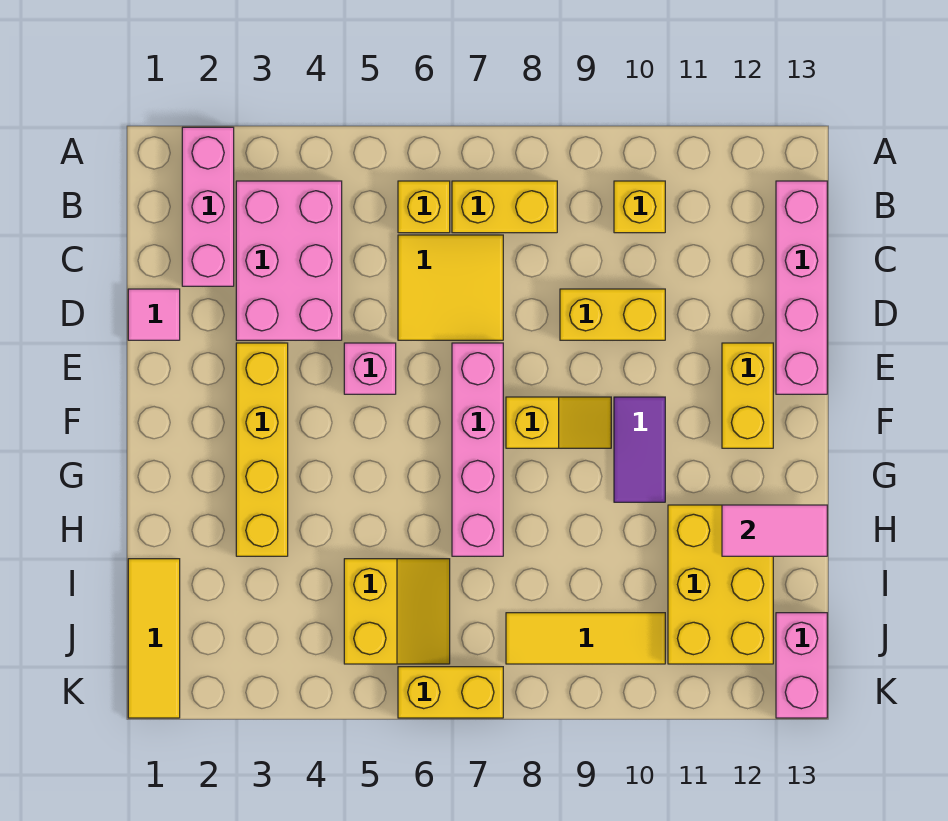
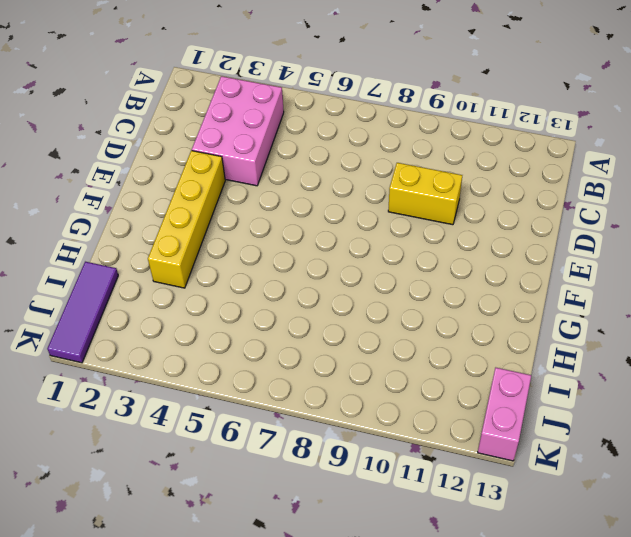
purple tile I1:K1 level 1 -> yellow tile I1:K1 level 1
none -> pink brick A2:C2 level 1
none -> yellow brick B6 level 1
none -> yellow brick B7:B8 level 1

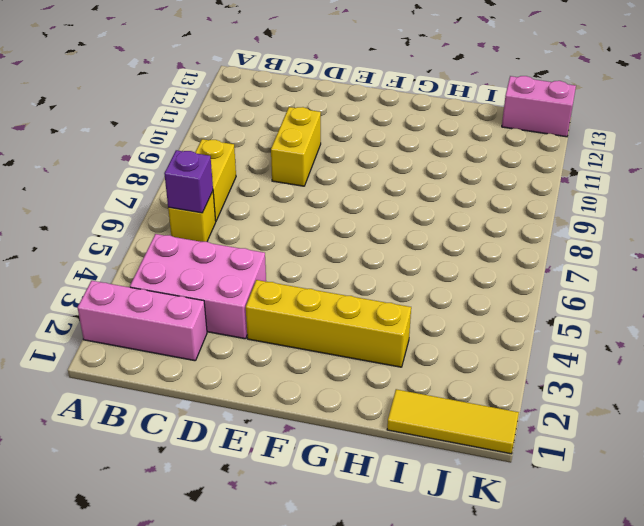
purple brick B6 level 2 -> none
none -> yellow brick B10 level 1
none -> pink brick B13:E13 level 1
none -> yellow tile C6:D7 level 1

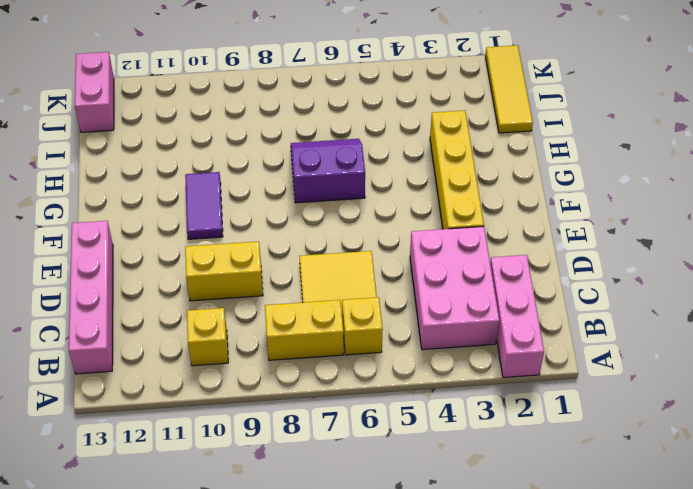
purple slope G6:H7 level 1 top G -> pink brick E7:H7 level 1
none -> pink tile D1 level 1
none -> pink brick E5 level 1
none -> yellow brick E12:F12 level 1

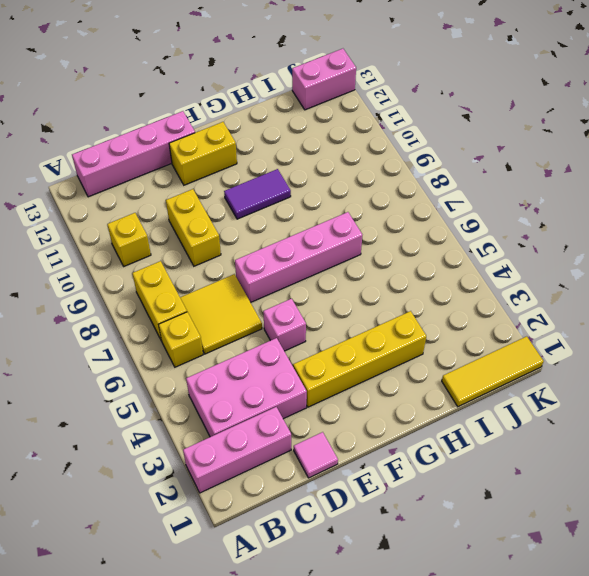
none -> yellow slope F8:F9 level 1 top 8
none -> yellow brick H11:J12 level 1
none -> yellow slope I5:J6 level 1 top 5

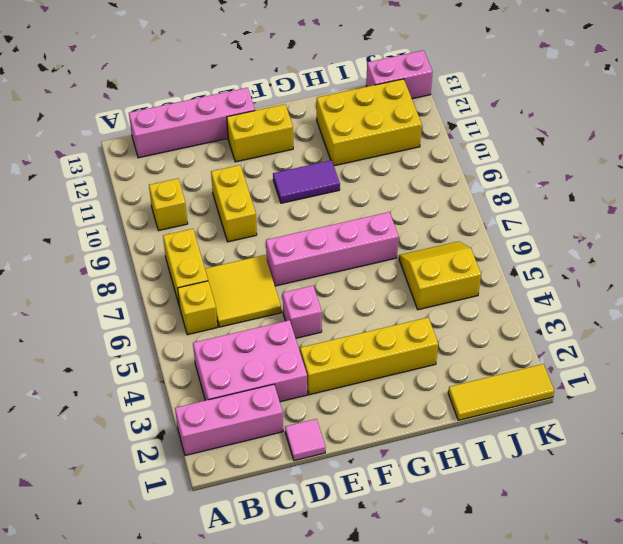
none -> yellow slope F8:F9 level 1 top 8
none -> yellow tile J8:J10 level 1
none -> yellow brick K6:K7 level 1

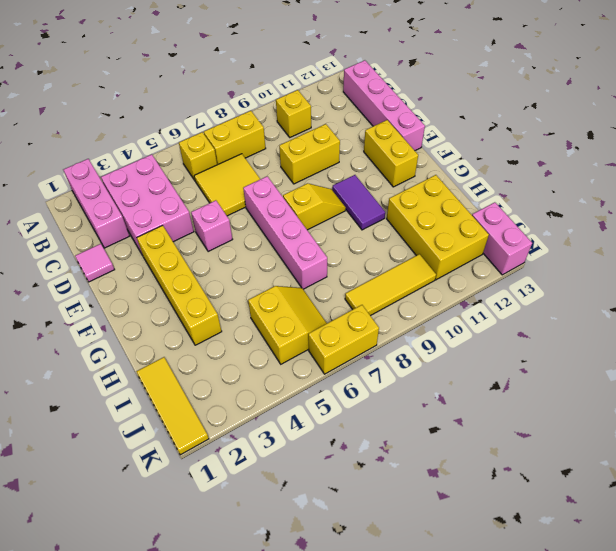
none -> pink tile H12:H13 level 2

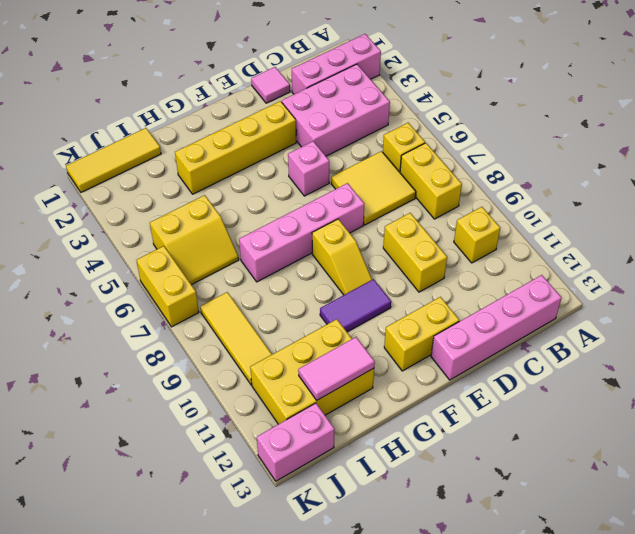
pink tile H12:I12 level 2 -> pink tile H12:H13 level 2

